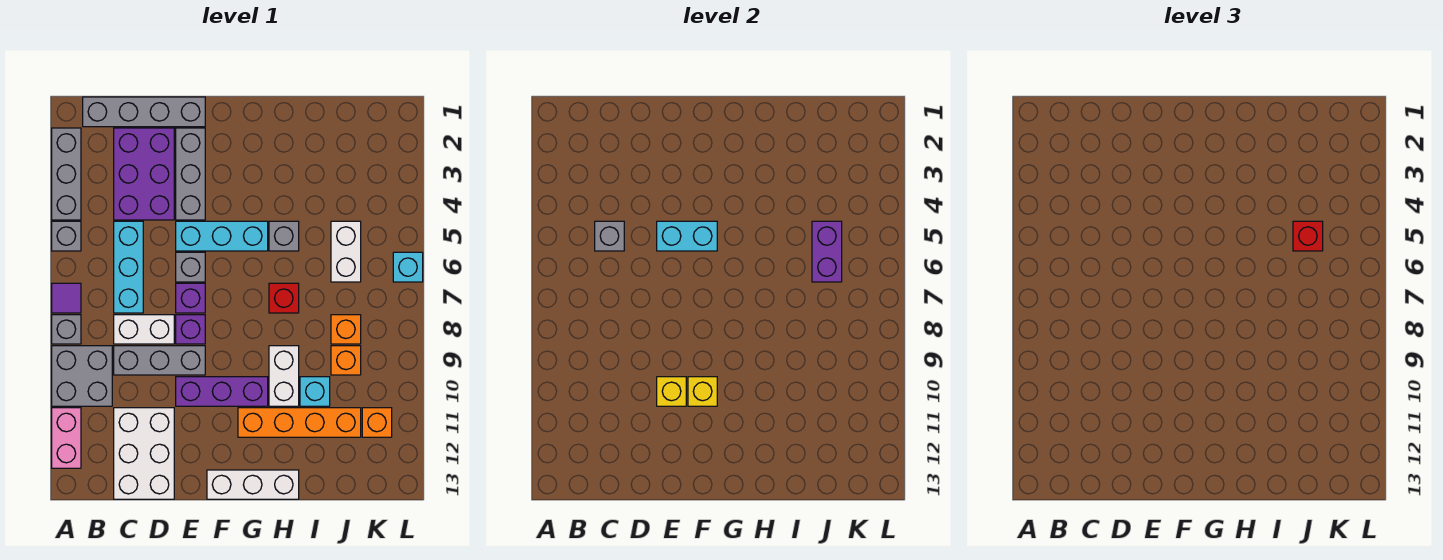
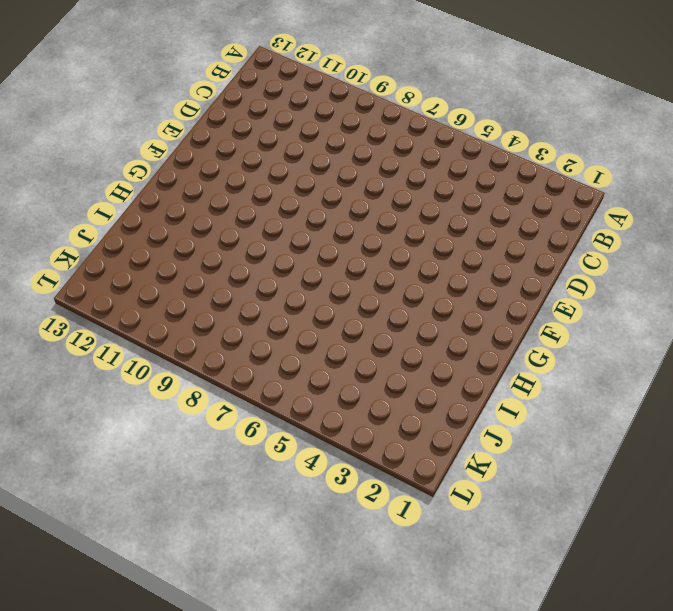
none -> grey brick A2:A4 level 1
none -> grey brick A5 level 1
none -> purple tile A7 level 1
none -> grey brick A8 level 1

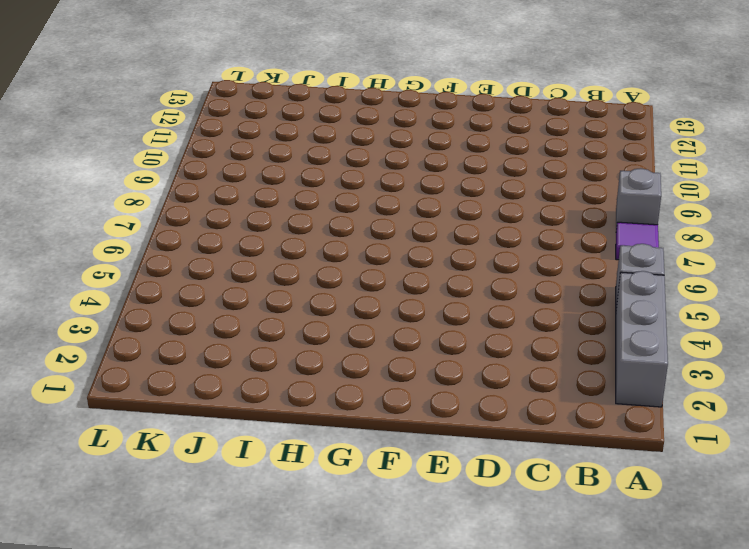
none -> grey brick A9:B10 level 1
none -> pink brick A11:A12 level 1
none -> grey brick B1:E1 level 1
none -> purple brick C2:D4 level 1

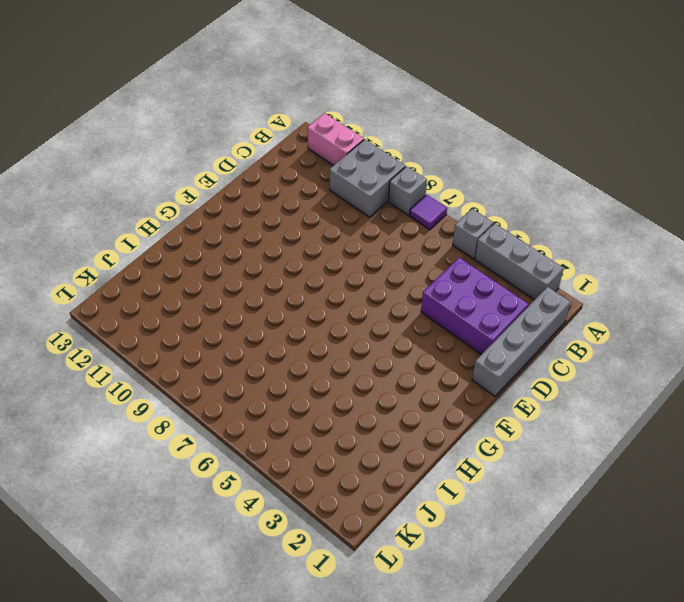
none -> cyan brick C5:C7 level 1
none -> white brick C8:D8 level 1
none -> grey brick C9:E9 level 1
none -> white brick C11:D13 level 1

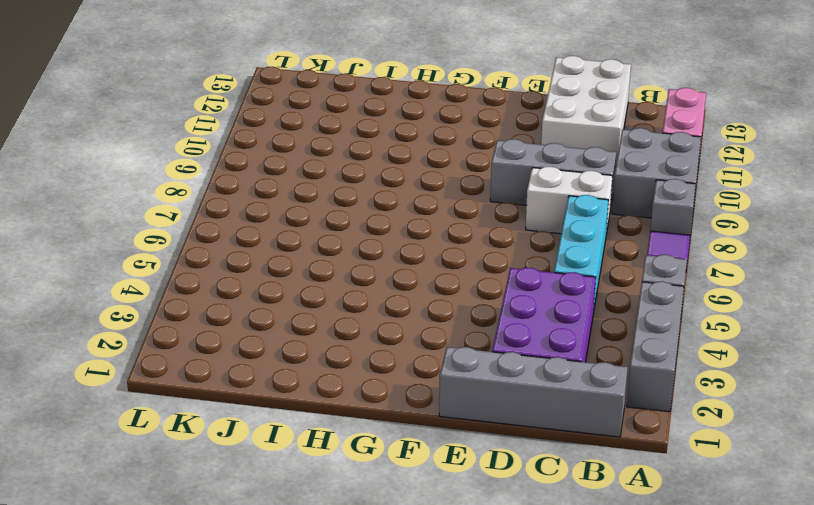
none -> grey brick E2:E4 level 1
none -> cyan brick E5:G5 level 1
none -> grey brick E6 level 1
none -> purple brick E7 level 1

